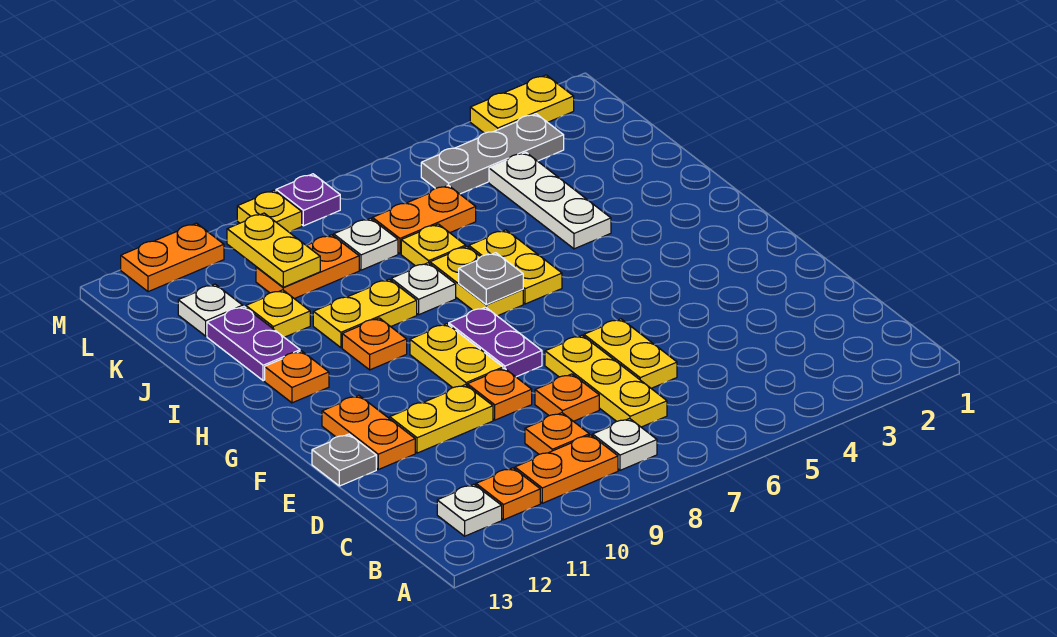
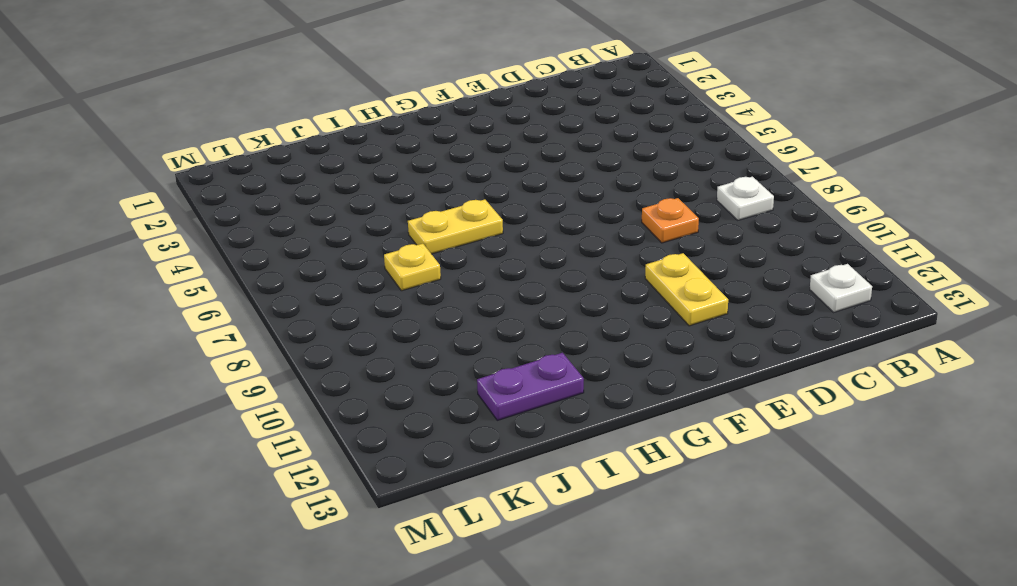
none -> orange plate B9:B10 level 1
none -> orange plate B11 level 1
none -> yellow plate C7:E7 level 1
none -> orange plate C9 level 1

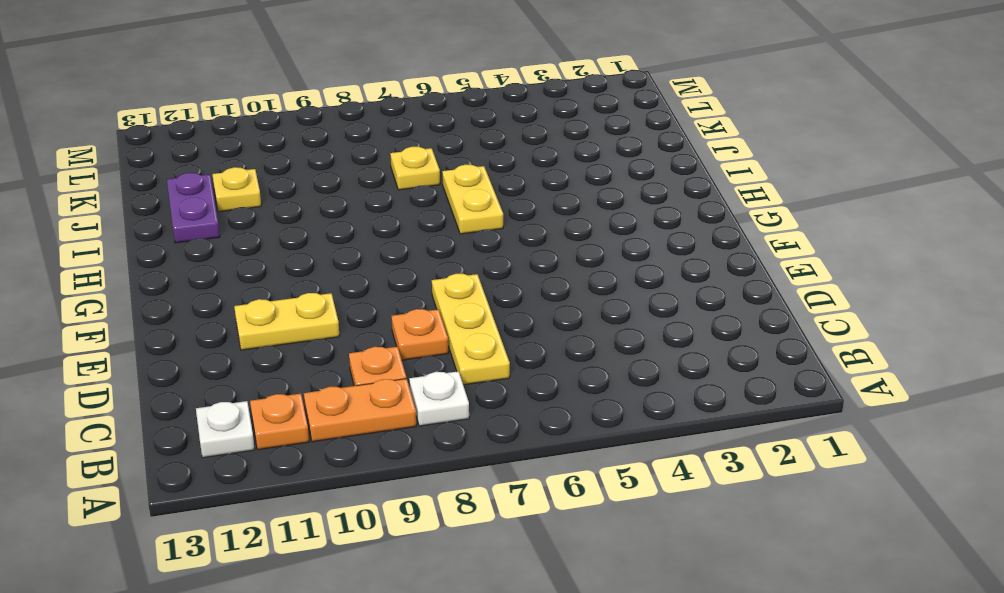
none -> yellow plate D6:E6 level 1
none -> orange plate E9 level 1
none -> orange plate E12:F12 level 1
none -> grey plate E13 level 1

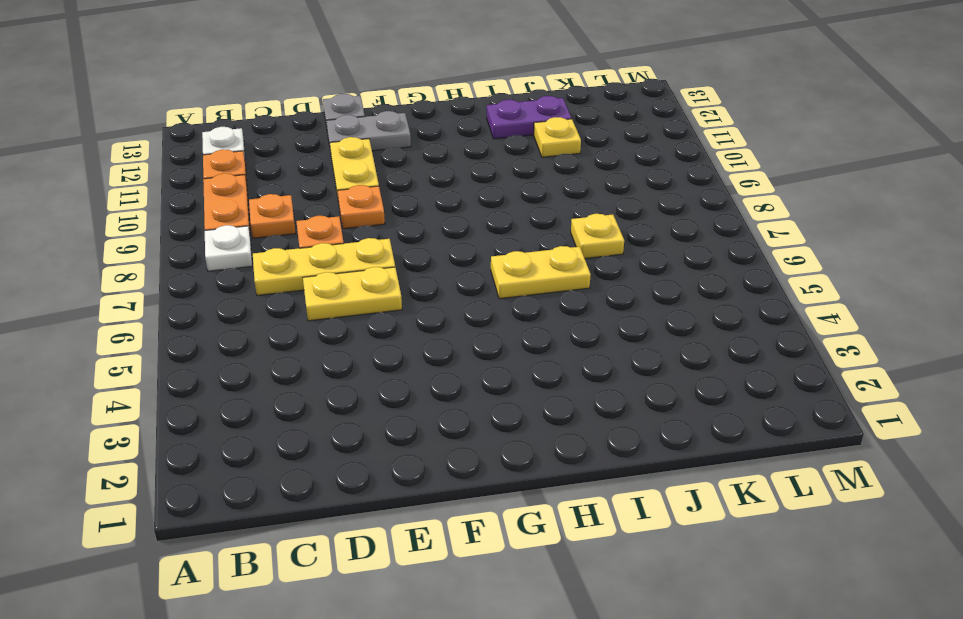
grey plate E12:F12 level 1 -> orange plate E12:F12 level 1
none -> purple plate F8:G8 level 1
none -> yellow plate F9:G9 level 1
none -> yellow plate H7:I7 level 1
none -> orange plate H10 level 1

